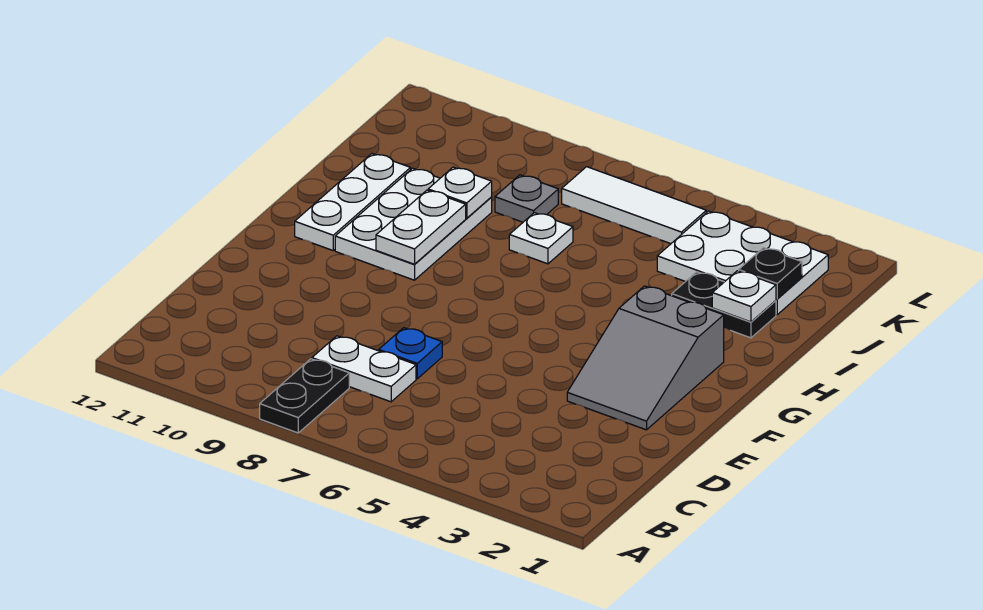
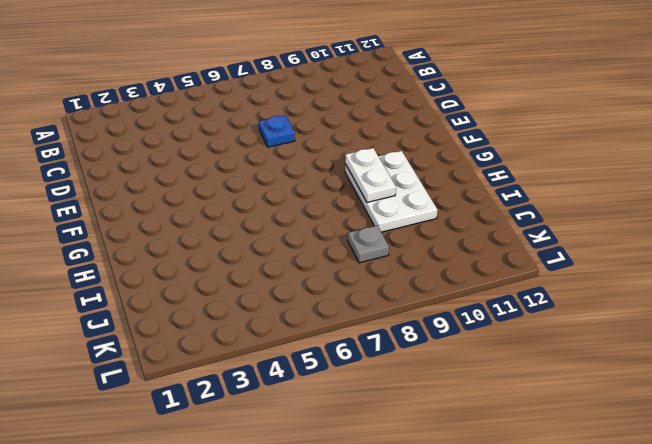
none -> black plate A8:B8 level 1
none -> white plate C7:C8 level 1
none -> grey slope E2:G3 level 1 top G

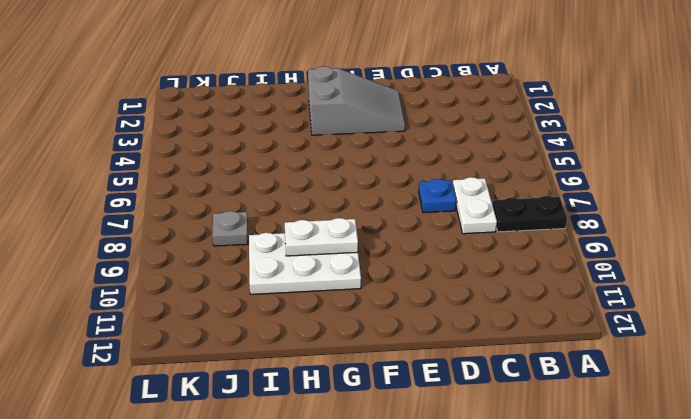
none -> white plate G11:I11 level 1
none -> black plate I2:I3 level 1
none -> white plate I7 level 1

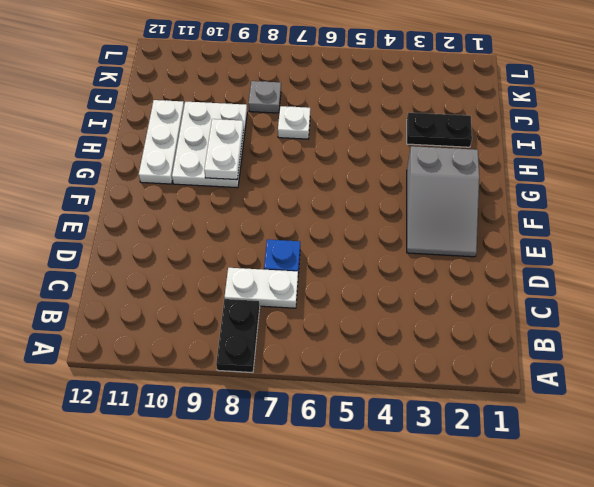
none -> white plate J2:K4 level 1
none -> white tile K5:K7 level 1
none -> white plate I2 level 2

